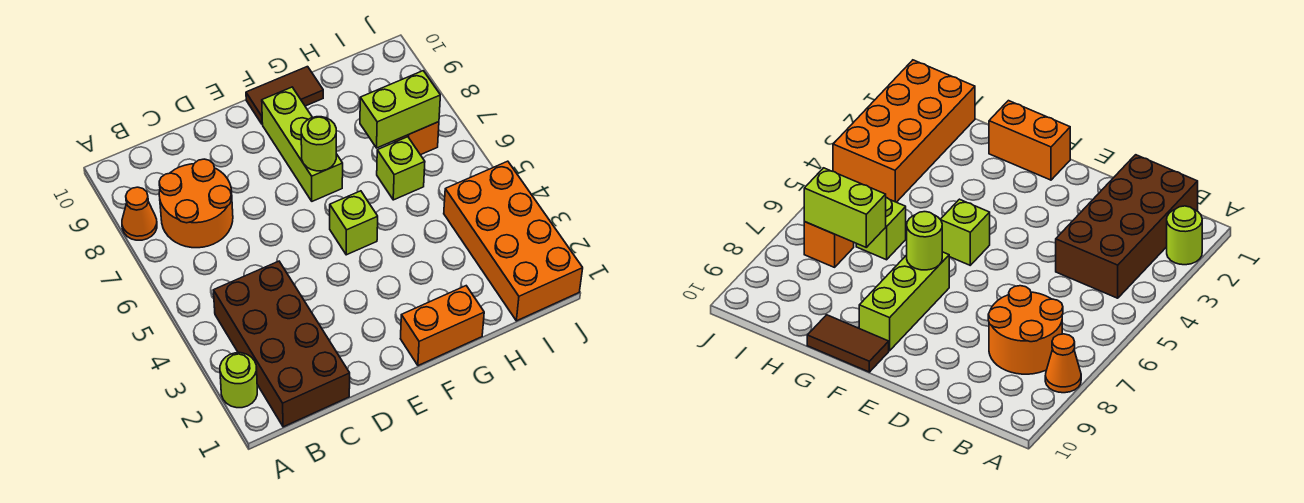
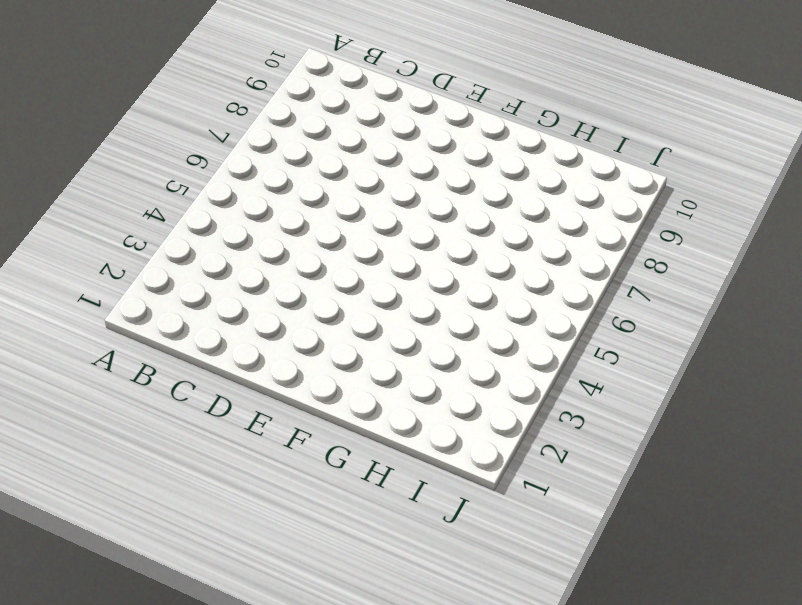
none -> lime round brick A2 level 1
none -> orange cone A8 level 1
none -> brown brick B1:C4 level 1

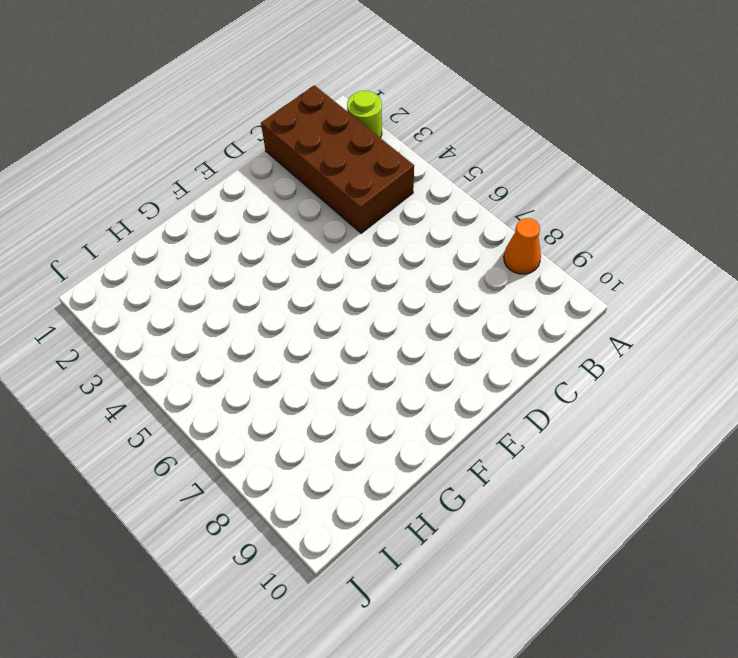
none -> orange round brick B7:C8 level 1
none -> orange brick F1:G1 level 1
none -> lime brick F5 level 1

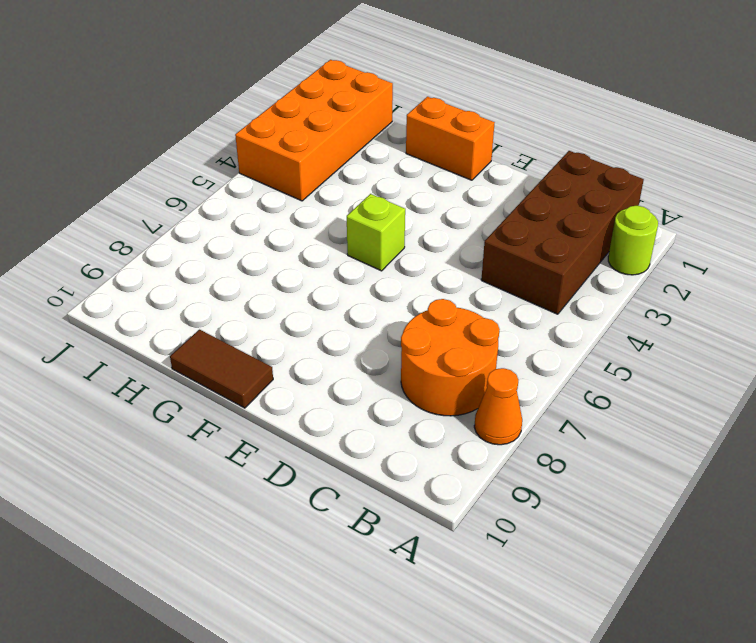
none -> lime brick F7:F9 level 1
none -> lime brick H6 level 1
none -> orange brick I7 level 1

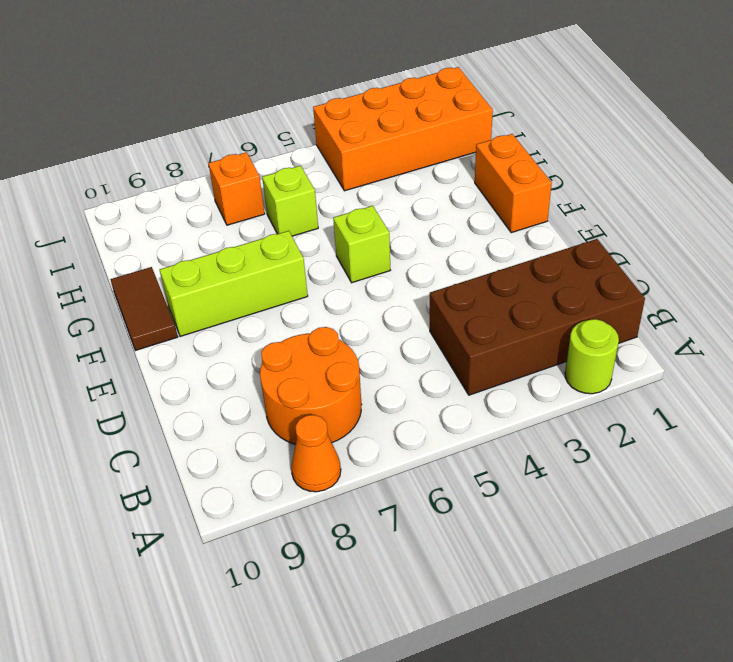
none -> lime round brick F7 level 2
none -> lime brick H7:I7 level 2

